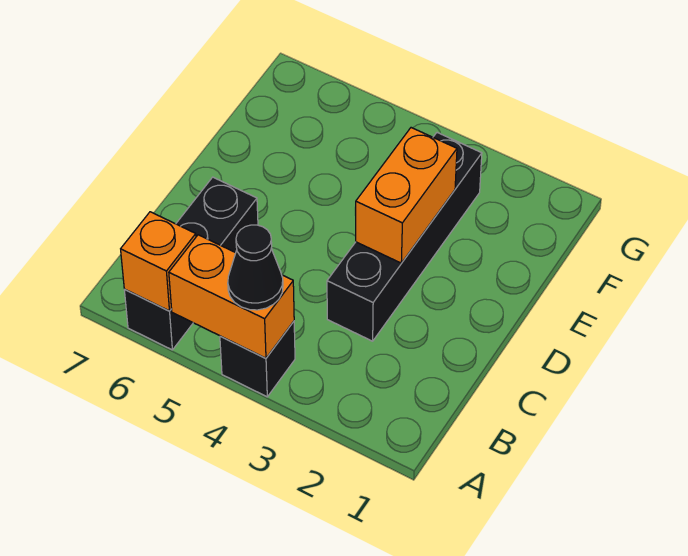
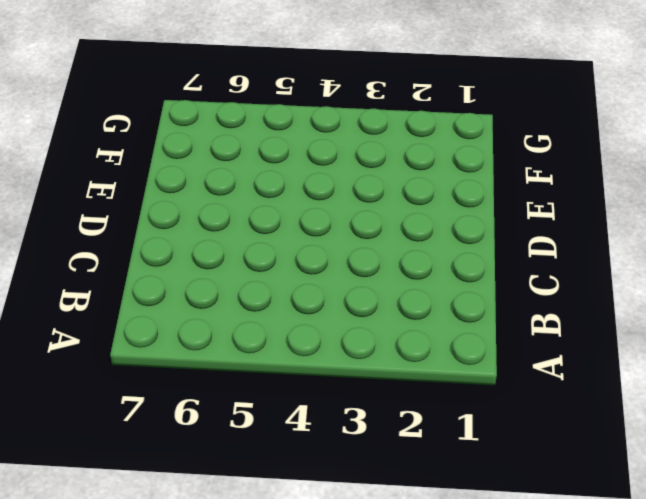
none -> black brick A4 level 1
none -> black brick A6:C6 level 1

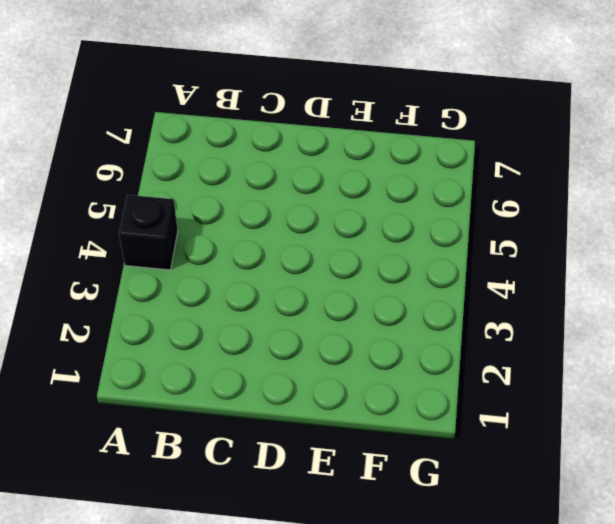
none -> black brick A6:C6 level 1
none -> black brick C3:F3 level 1

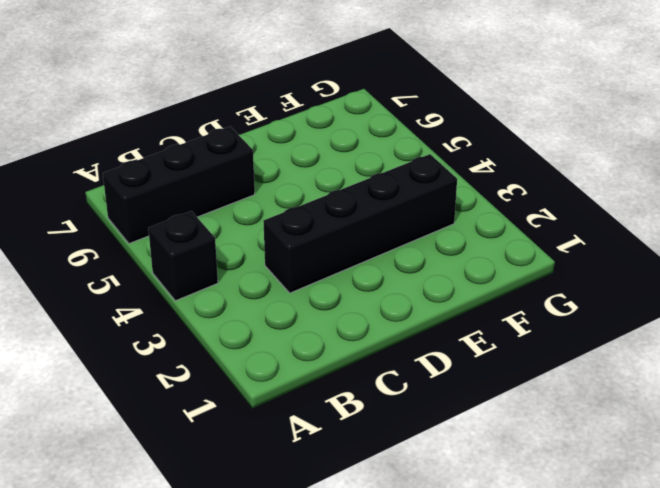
none -> orange brick A4:A5 level 2
none -> orange brick A6 level 2

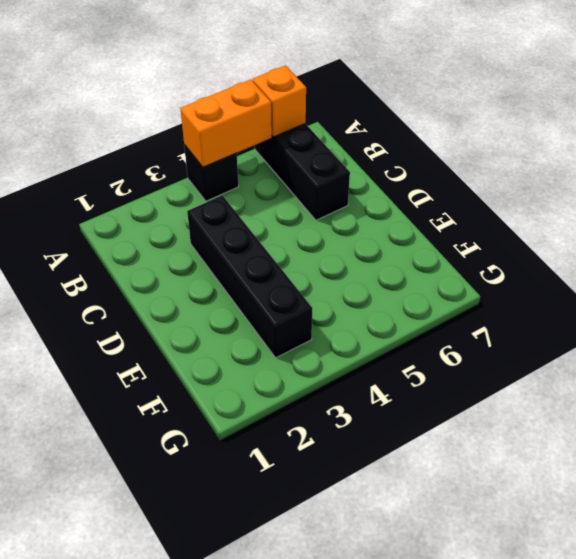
none -> orange brick D3:E3 level 2
none -> black cone A4 level 3

